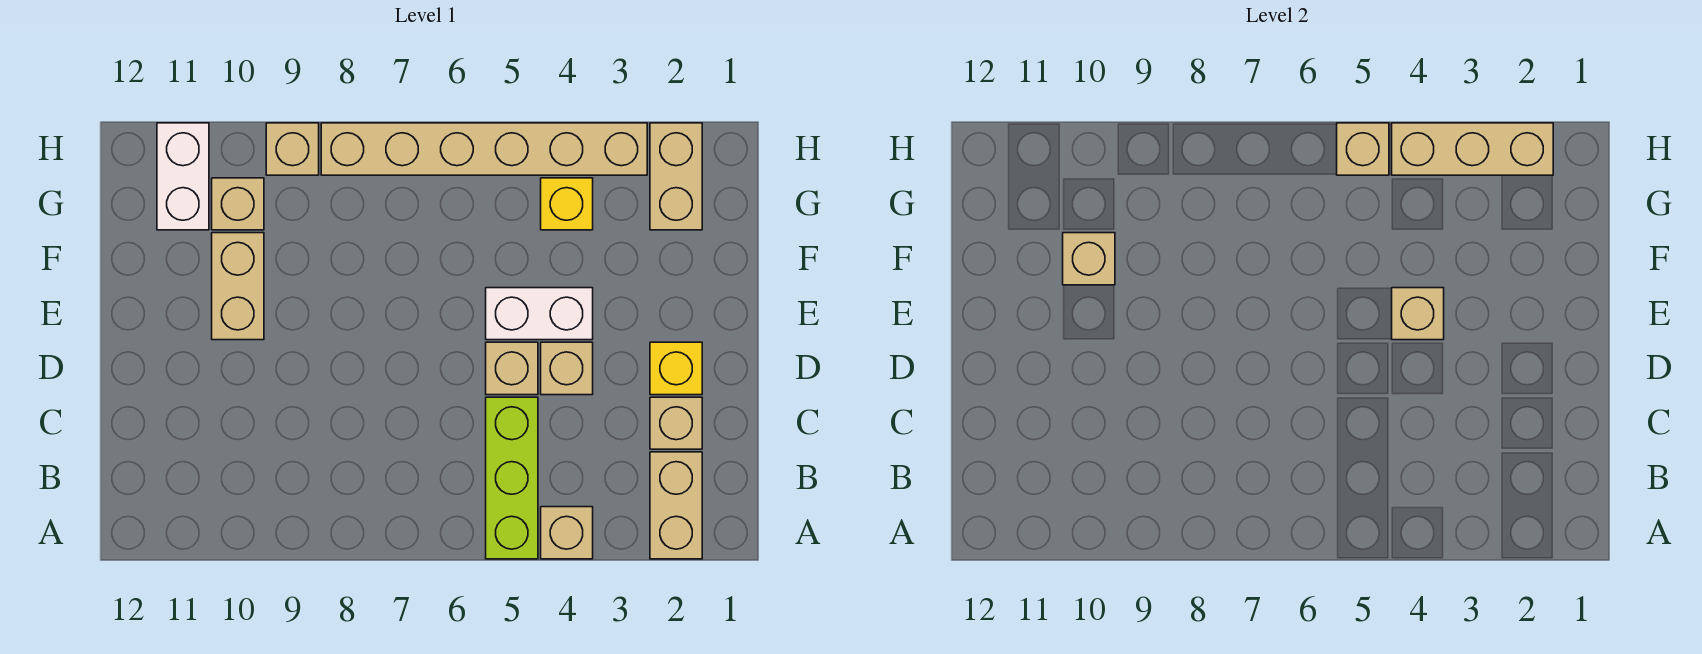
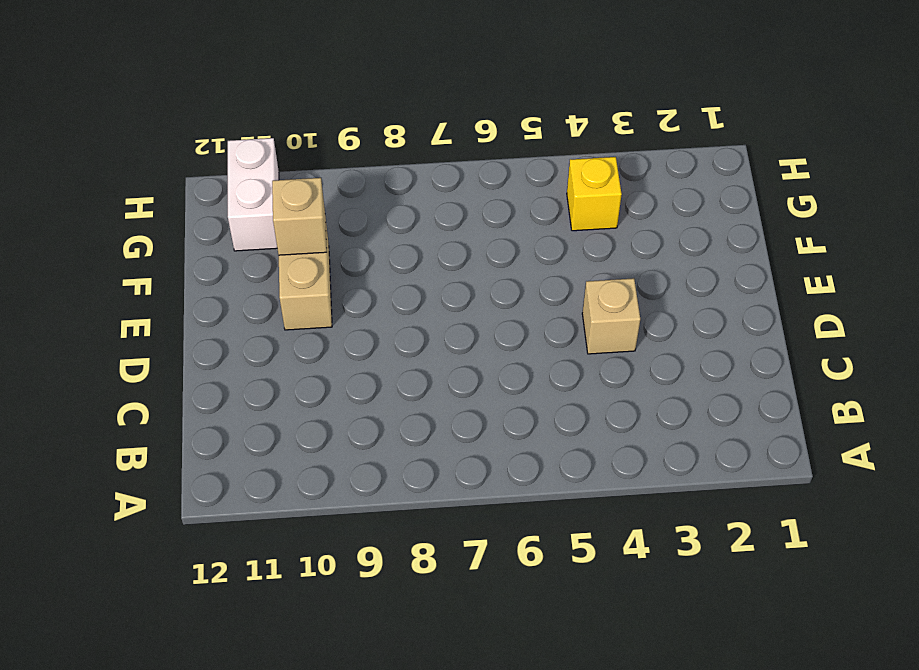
none -> tan brick A2:B2 level 1
none -> tan brick A4 level 1
none -> lime brick A5:C5 level 1

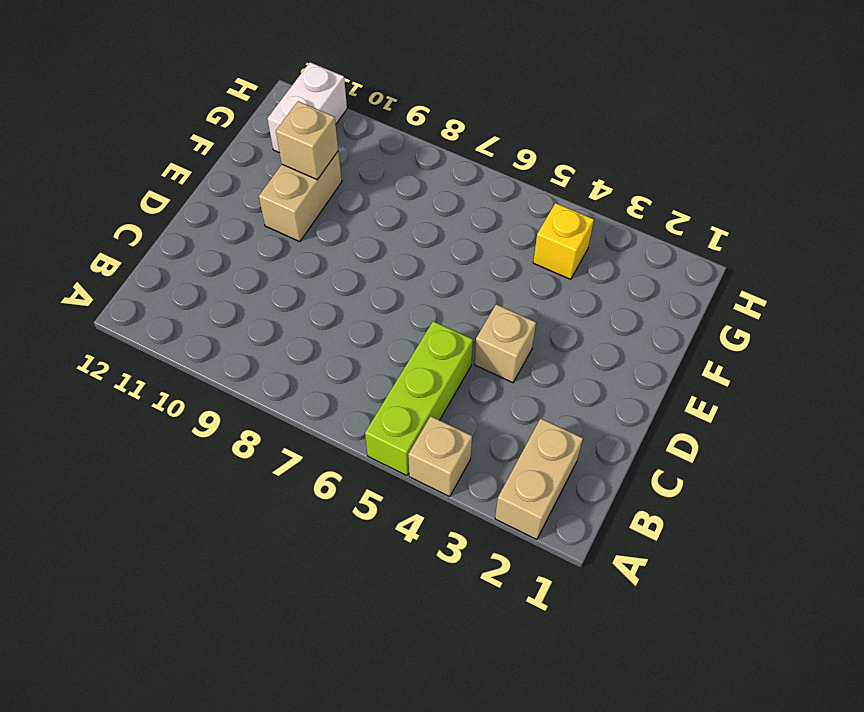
none -> tan brick C2 level 1
none -> yellow brick D2 level 1
none -> tan brick D5 level 1

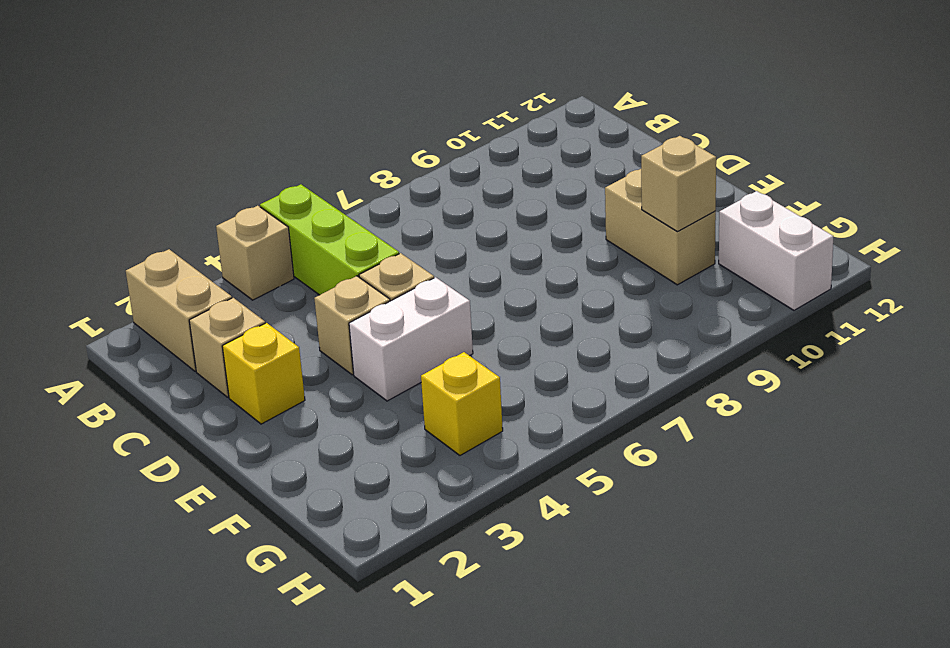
none -> tan brick G2:H2 level 1
none -> tan brick G10 level 1
none -> tan brick H3:H8 level 1

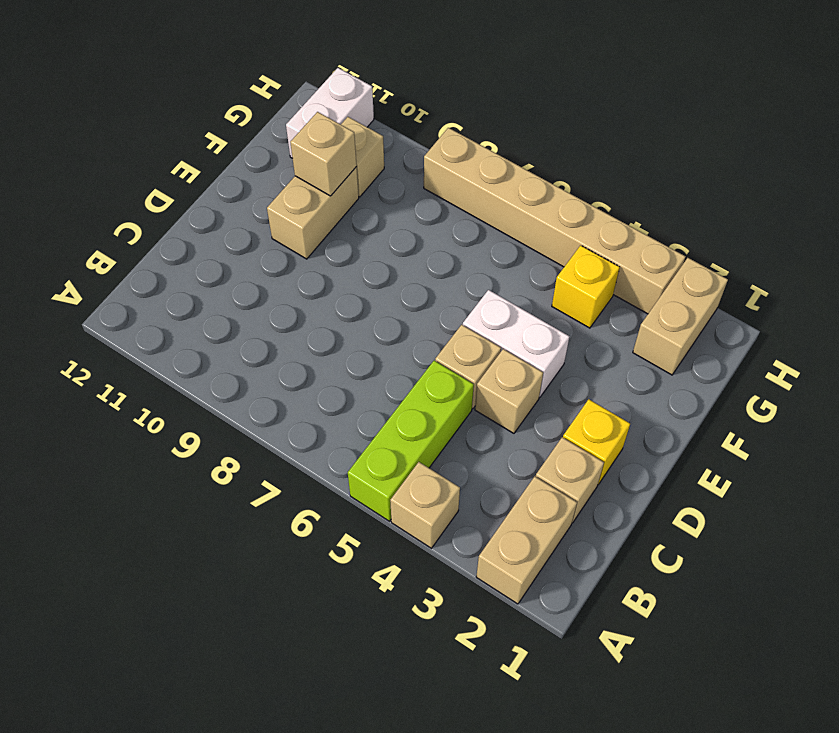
none -> tan brick H9 level 1
none -> tan brick E4 level 2
none -> tan brick H2:H4 level 2

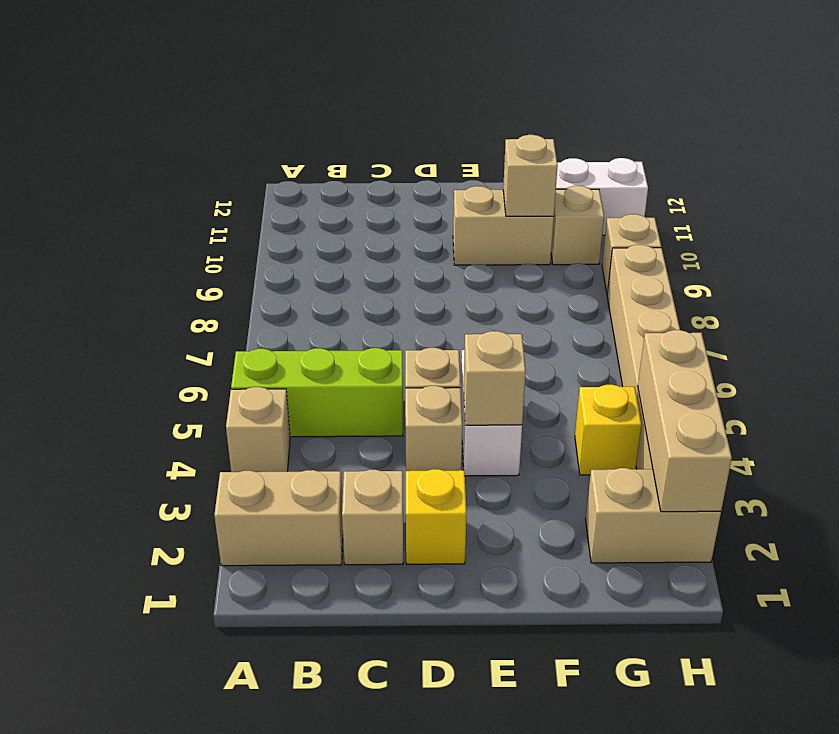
none -> tan brick H5 level 2

